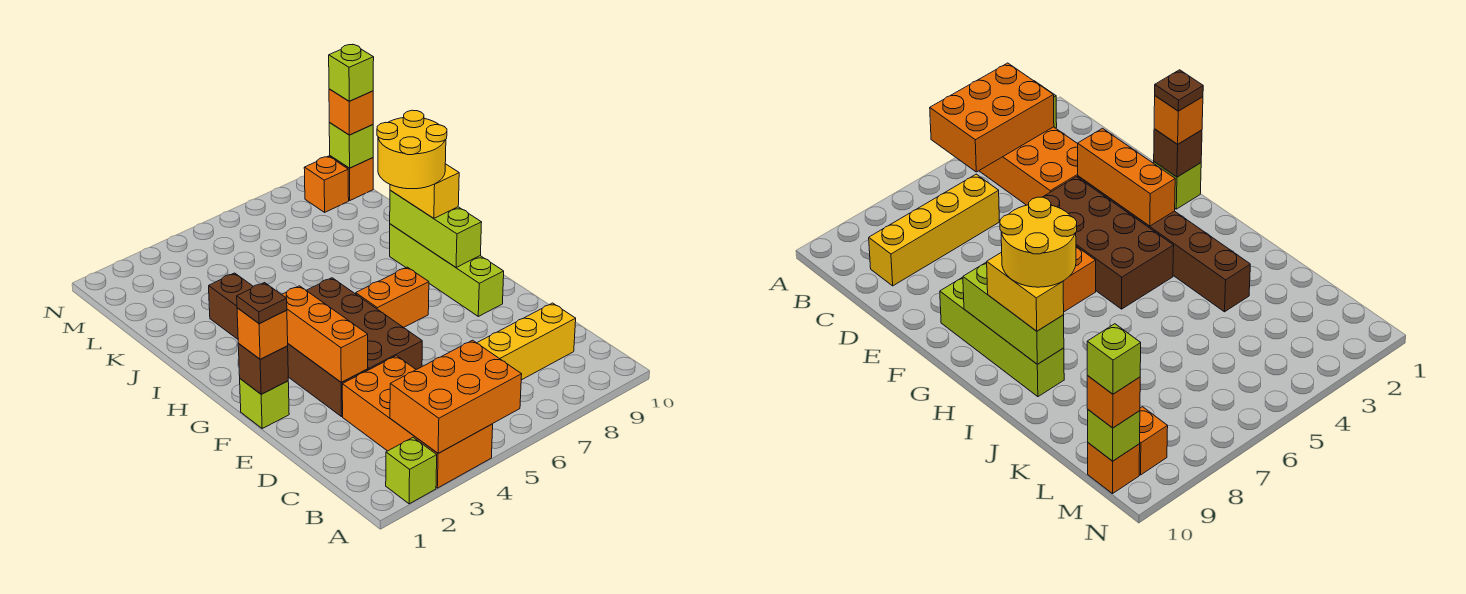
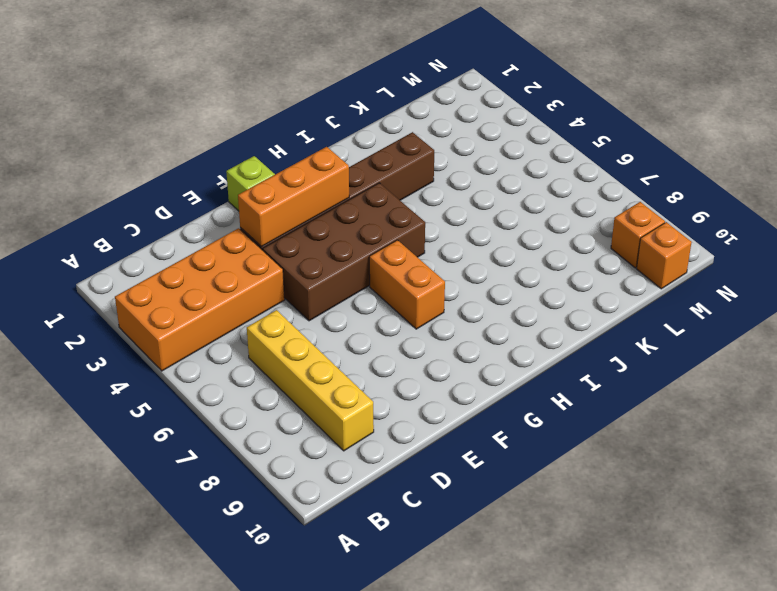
none -> lime brick A2 level 1
none -> lime brick F9:I9 level 1
none -> orange brick A3:B5 level 2

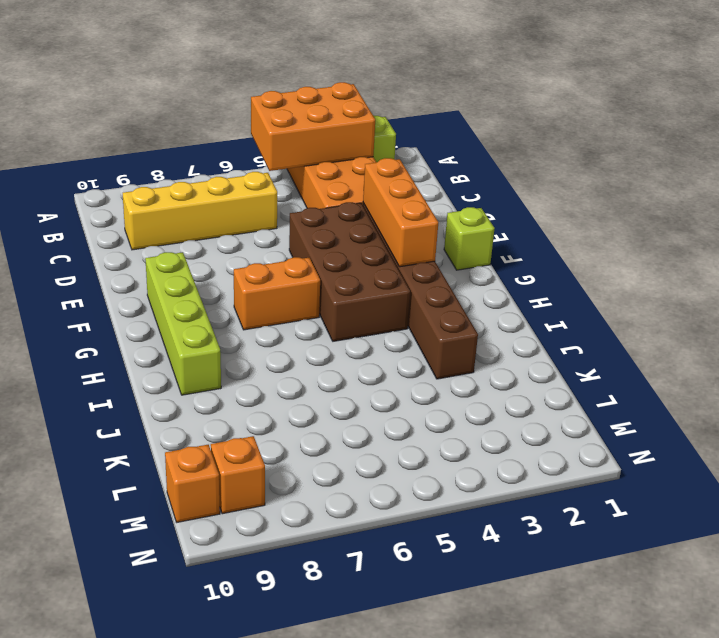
none -> brown brick F1 level 2
none -> lime brick G9:I9 level 2
none -> lime brick M10 level 2

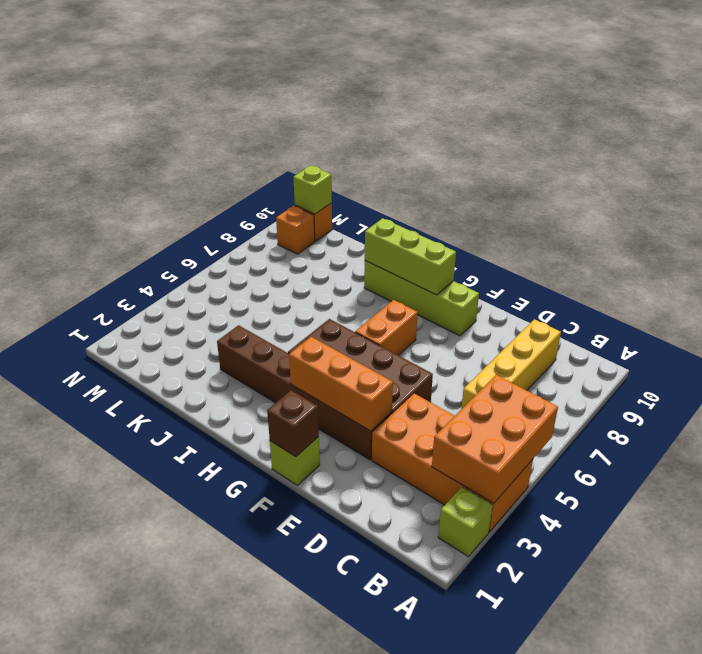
none -> orange brick F1 level 3
none -> yellow brick H9:I9 level 3
none -> orange brick M10 level 3

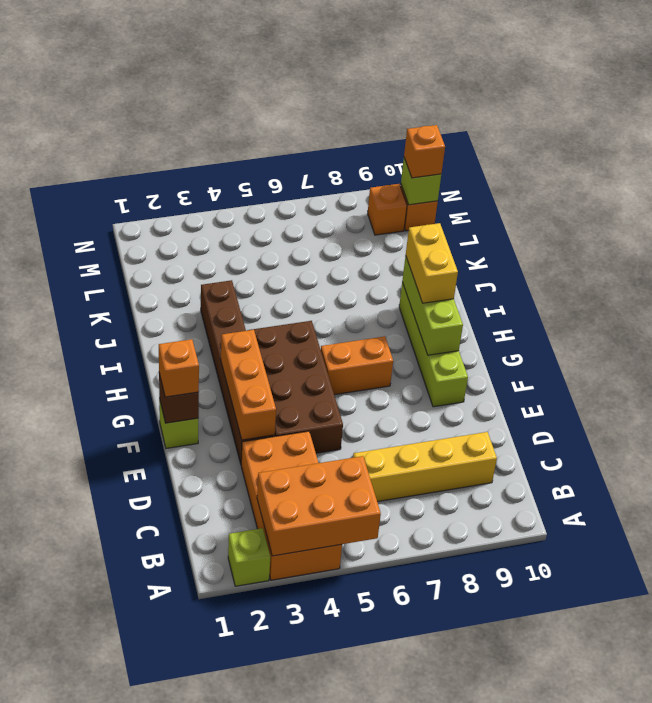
none -> brown plate F1 level 4
none -> yellow round brick H8:I9 level 4
none -> lime brick M10 level 4

